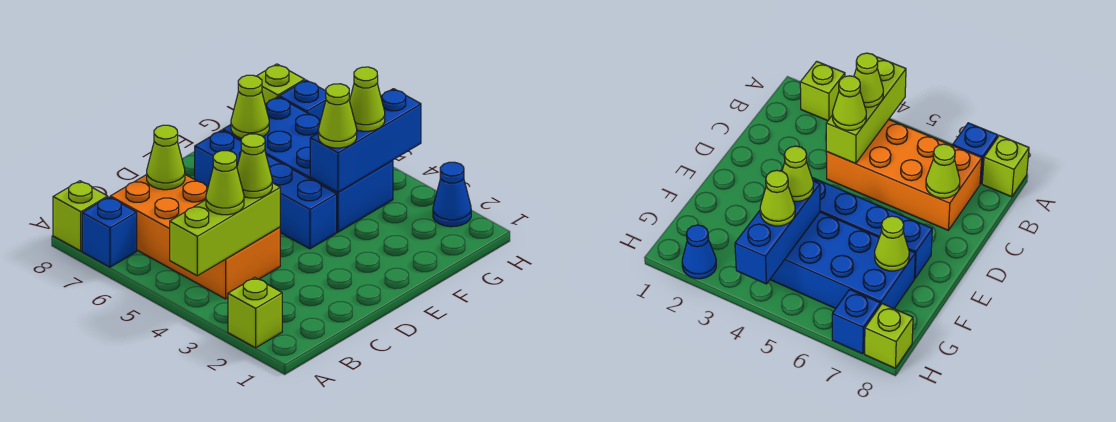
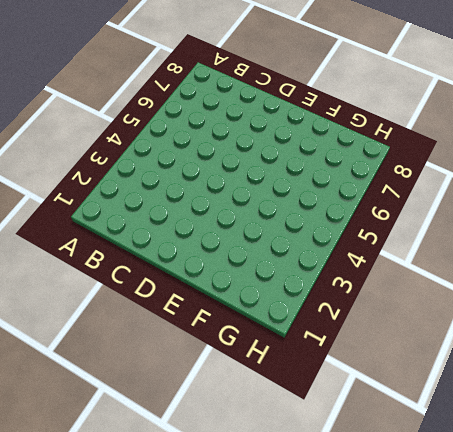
none -> lime brick A2 level 1
none -> blue brick A7 level 1
none -> lime brick A8 level 1

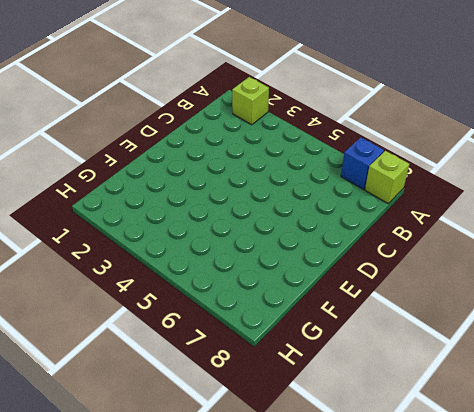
none -> orange brick B4:C7 level 1
none -> blue brick E4:E7 level 1
none -> blue brick F4:G7 level 1

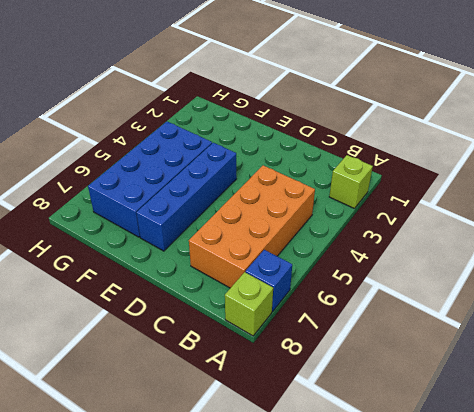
none -> blue cone H2 level 1
none -> blue brick H7 level 1
none -> lime brick H8 level 1

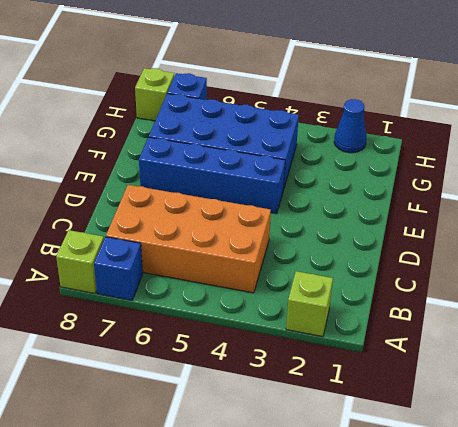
none -> lime brick A4:C4 level 2
none -> lime cone C7 level 2
none -> blue brick F4:H4 level 2

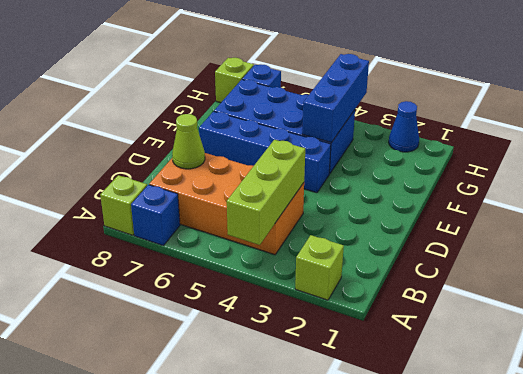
none -> lime cone F7 level 2
none -> lime cone B4 level 3
none -> lime cone C4 level 3

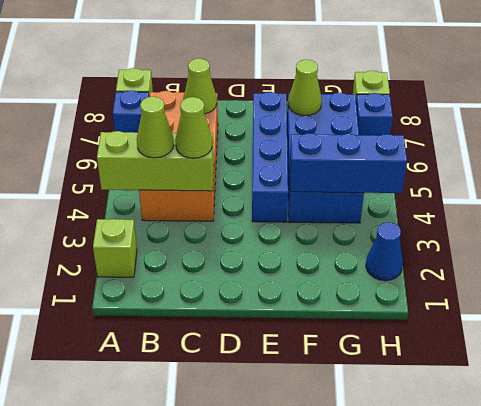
none -> lime cone F4 level 3
none -> lime cone G4 level 3

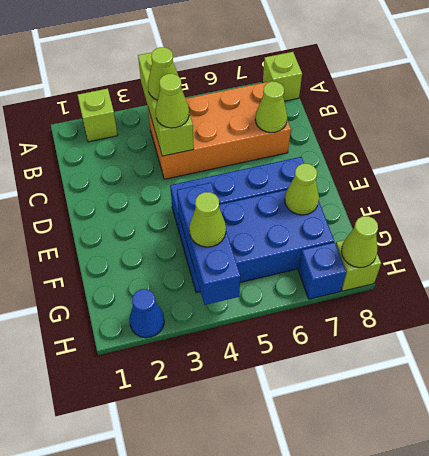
lime cone H8 level 2 -> lime cone F4 level 3
none -> blue brick A7 level 1

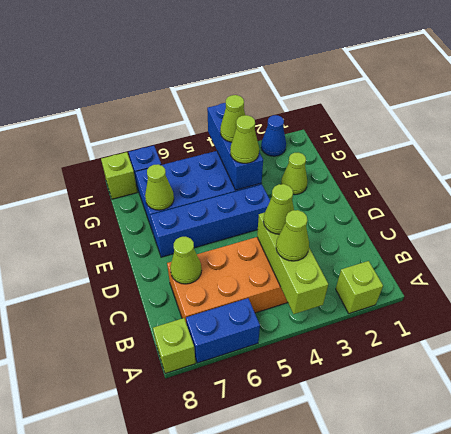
blue brick A6:A7 level 1 -> blue brick A7 level 1
lime cone F2 level 1 -> none

